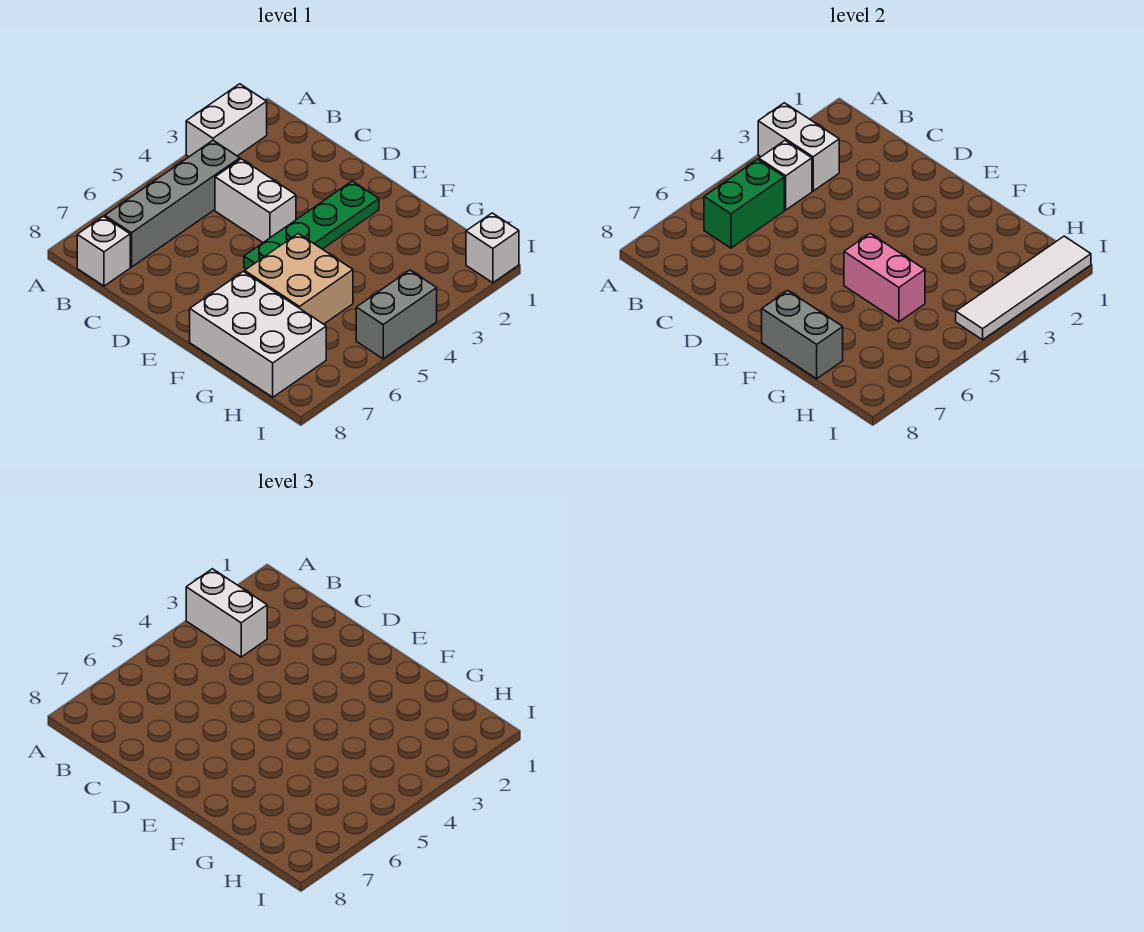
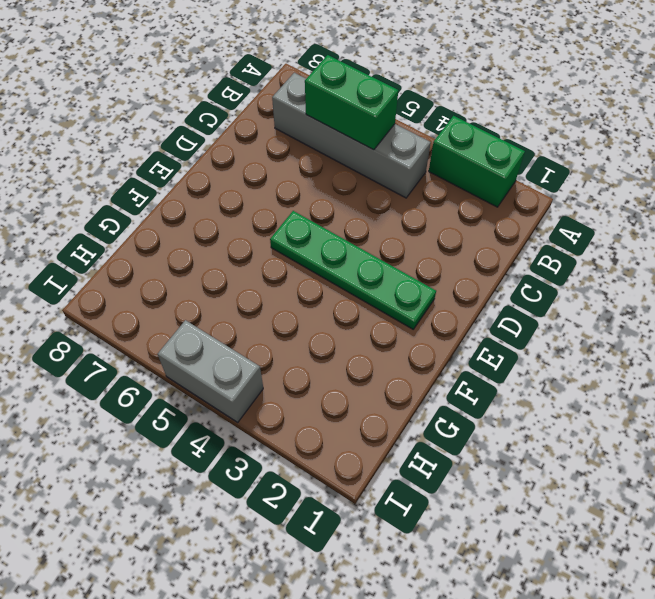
green brick A2:A3 level 1 -> white brick A2:A3 level 1
none -> white brick B8 level 1
none -> white brick C4:D4 level 1
none -> tan brick F5:G6 level 1

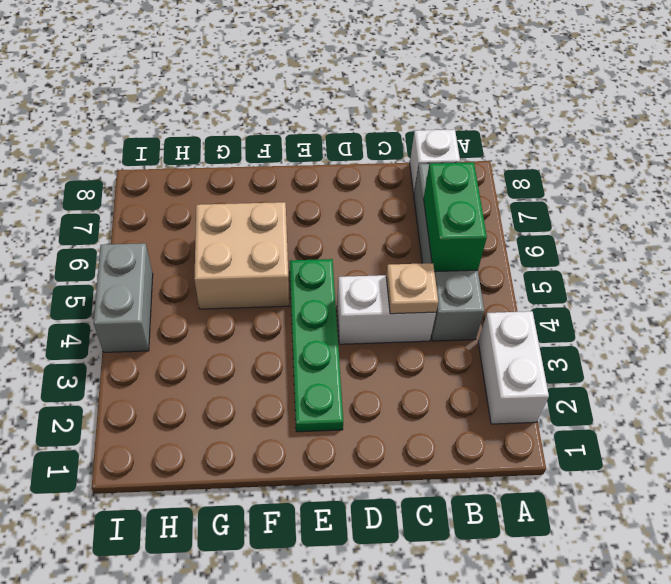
tan plate C4 level 2 -> none
none -> white brick F7:H8 level 1
none -> white brick I1 level 1
none -> white brick A3:B3 level 2

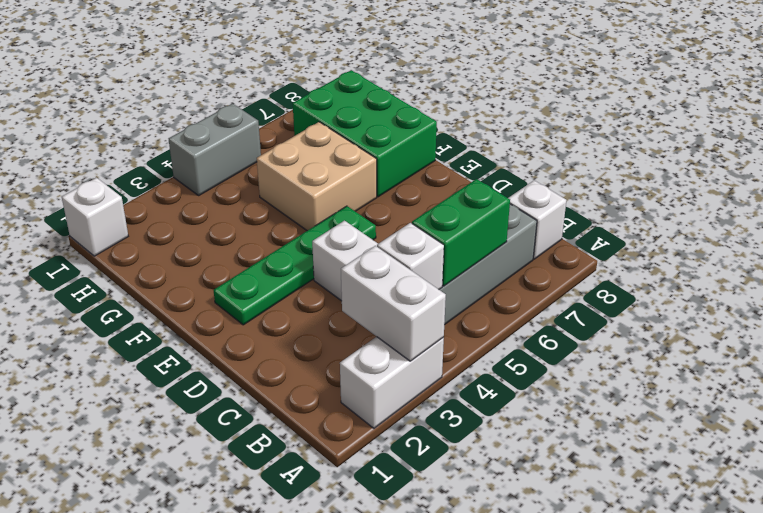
green brick F7:H8 level 1 -> white brick F7:H8 level 1
none -> pink brick F5:G5 level 2
none -> grey brick F8:G8 level 2
none -> white tile I1:I4 level 2

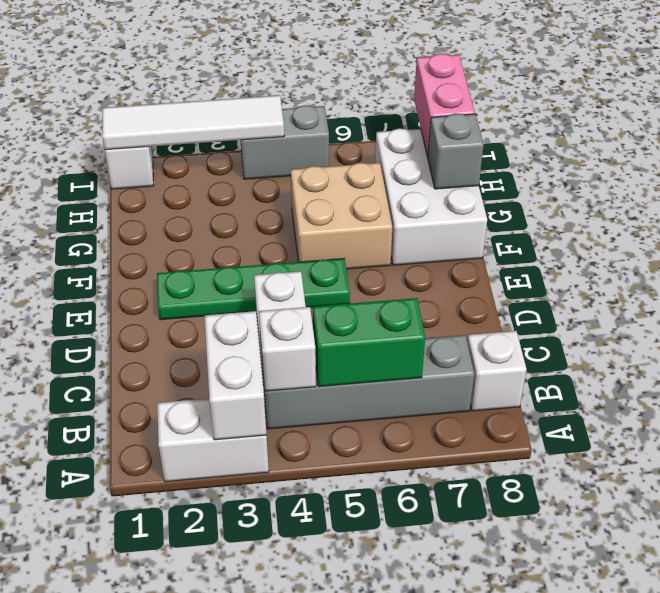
grey brick G8 level 2 -> grey brick F8:G8 level 2
pink brick H8:I8 level 2 -> pink brick F5:G5 level 2
none -> white brick A3:B3 level 3

